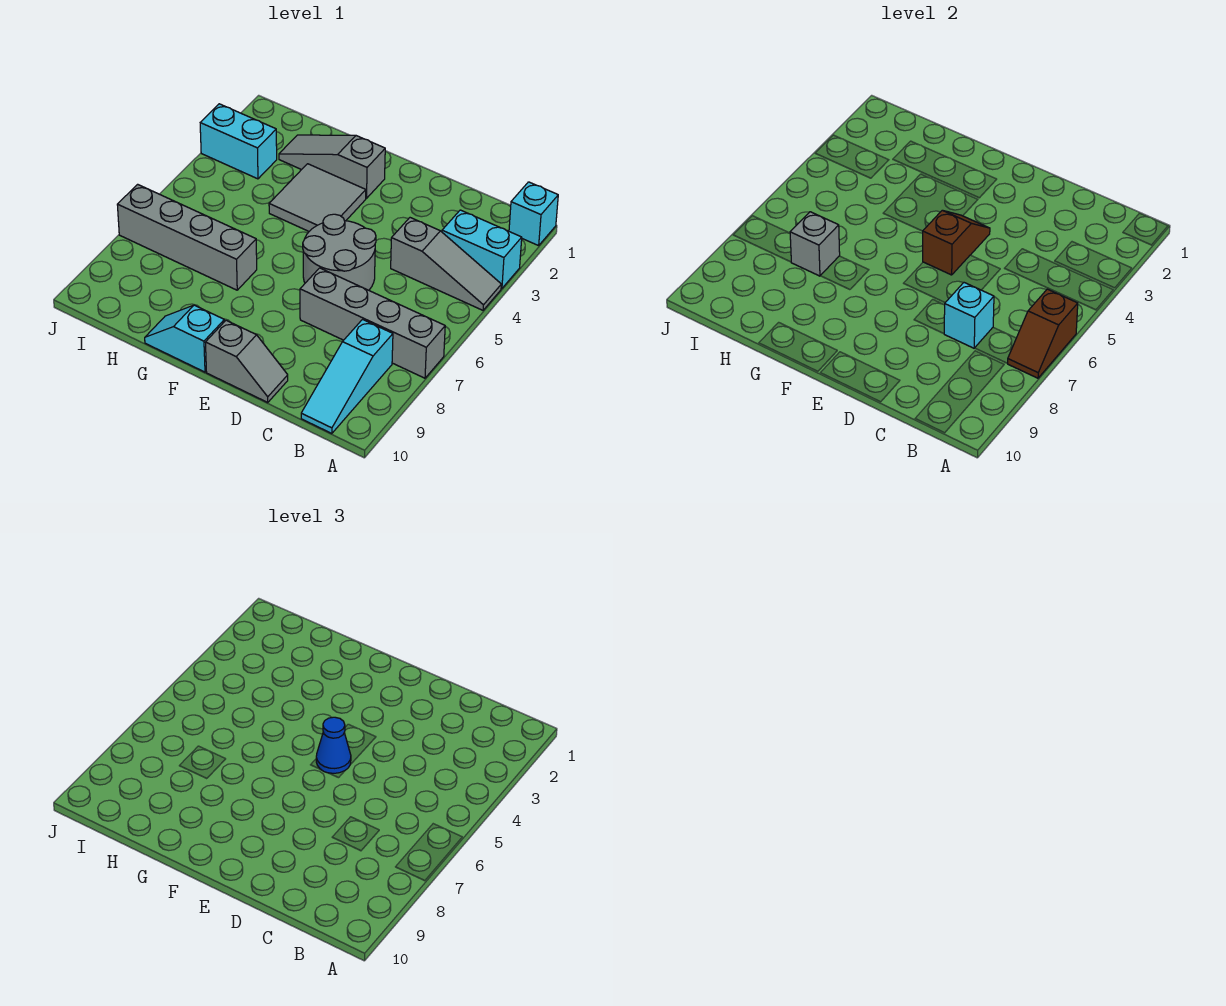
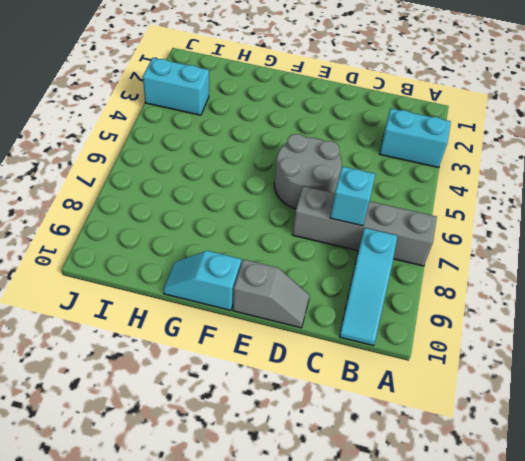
none -> cyan brick A1 level 1
none -> grey slope A4:C4 level 1 top C
none -> grey slope F2:H2 level 1 top F

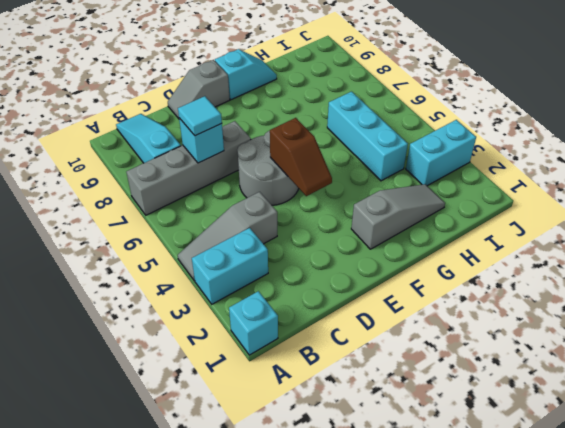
cyan tile C7 level 3 -> none
cyan brick H4:H6 level 1 -> none
none -> grey tile F3:G4 level 1
none -> grey brick G7:J7 level 1
none -> brown slope A6:A7 level 2 top 6

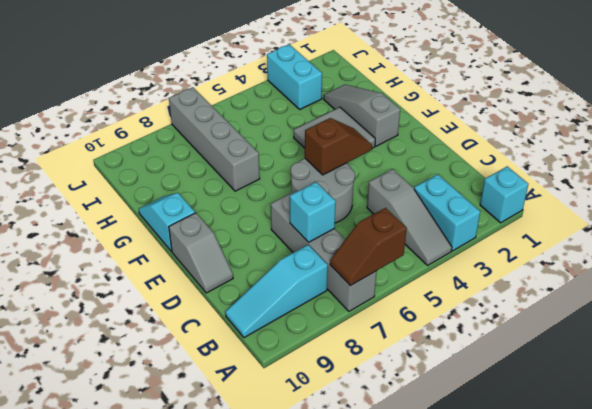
none -> grey brick H7 level 2
none -> blue cone E5 level 3

